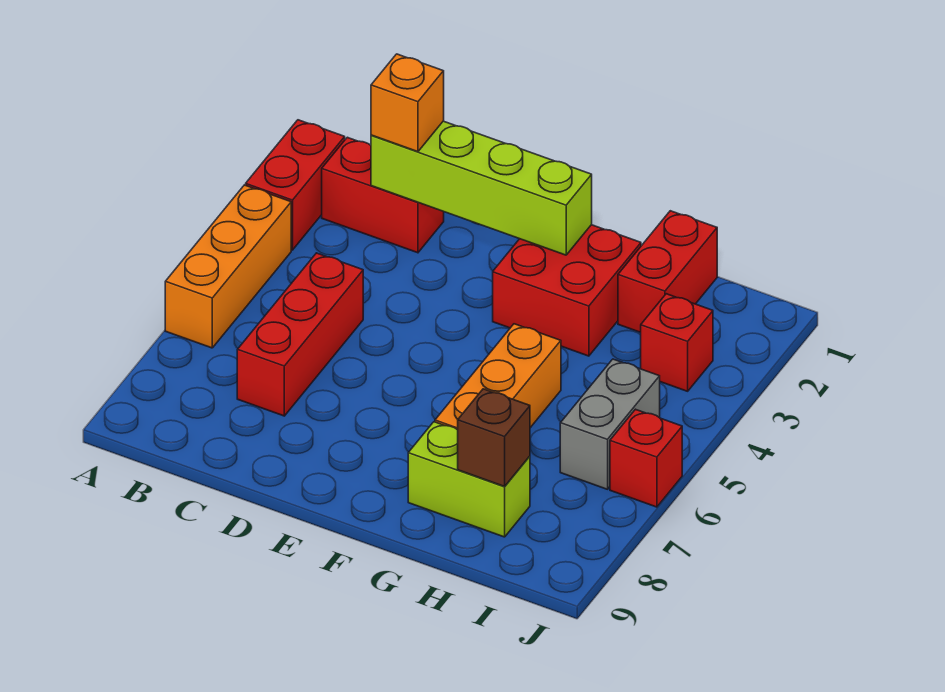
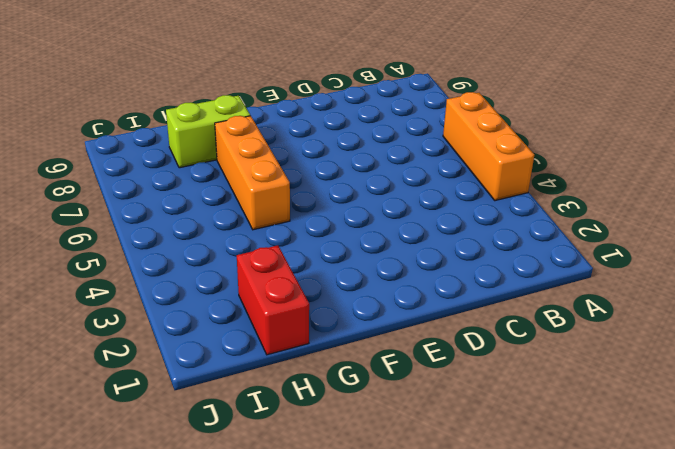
none -> red brick A2:A3 level 1
none -> red brick B2:C2 level 1
none -> red brick C5:C7 level 1

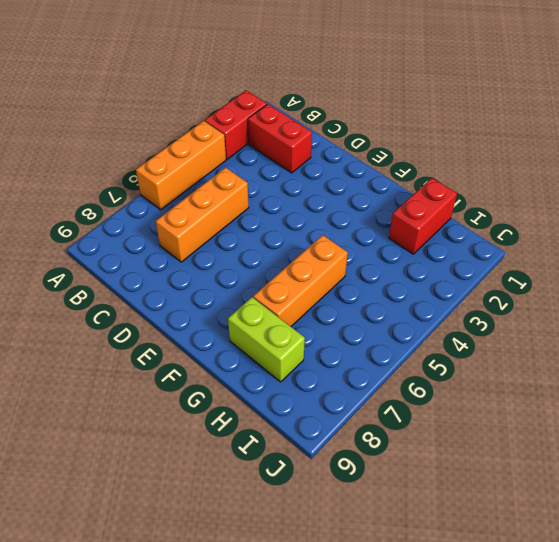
orange brick C5:C7 level 1 -> red brick C5:C7 level 1
none -> red brick F2:G3 level 1
none -> red brick I3 level 1
none -> grey brick I5:I6 level 1

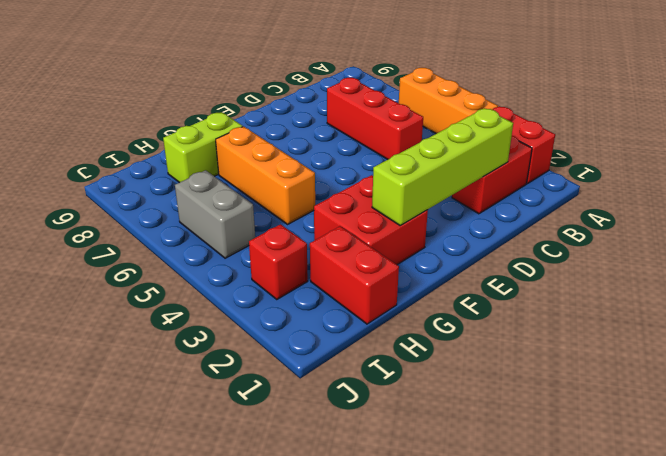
none -> red brick J6 level 1
none -> brown brick H8 level 2
none -> orange brick C2 level 3

